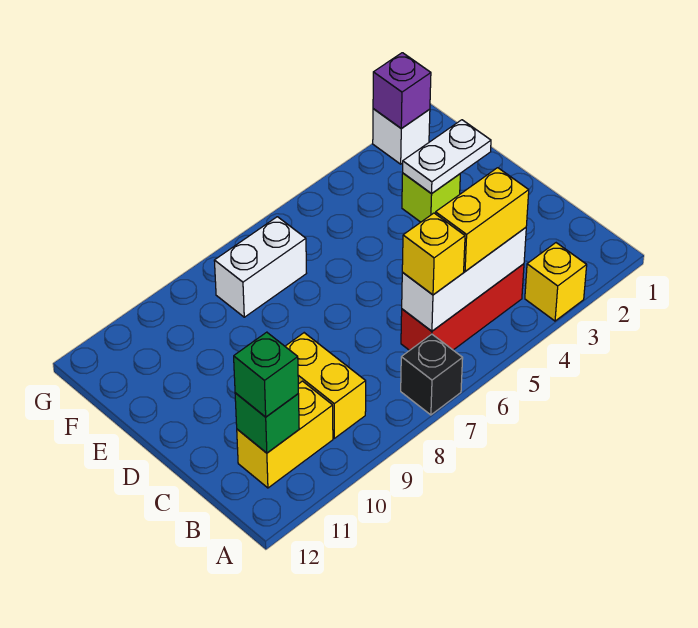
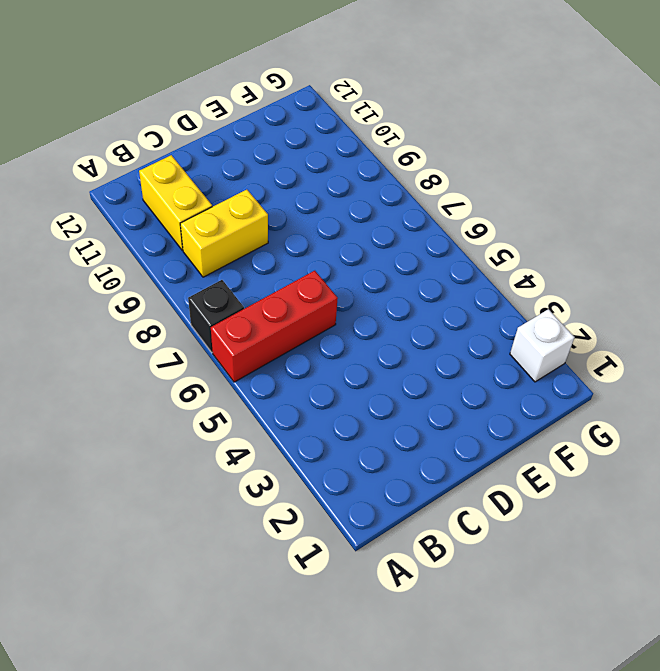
red brick A6:C6 level 1 -> red brick B4:B6 level 1
none -> yellow brick A3 level 1
none -> lime brick E3 level 1
none -> white brick F7:F8 level 1

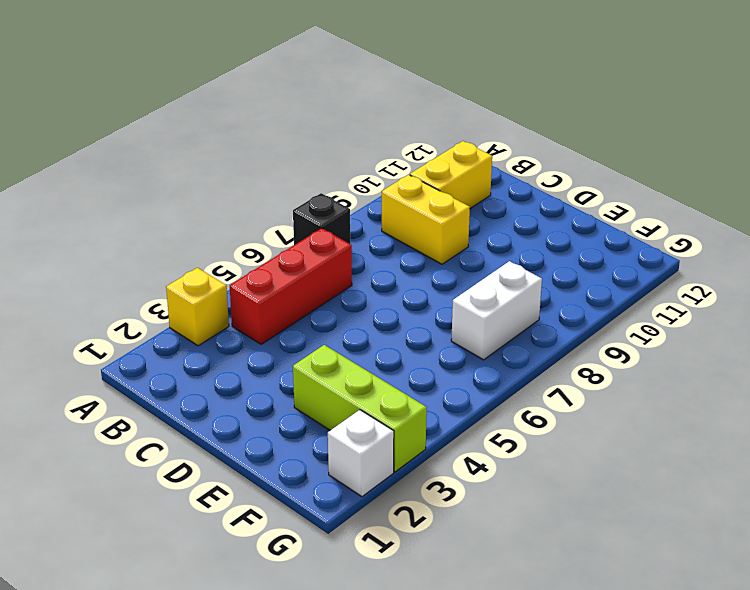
lime brick E3:G3 level 1 -> lime brick E3 level 1
none -> white brick B4:B6 level 2
none -> green brick B11 level 2
none -> white plate E2:E3 level 2

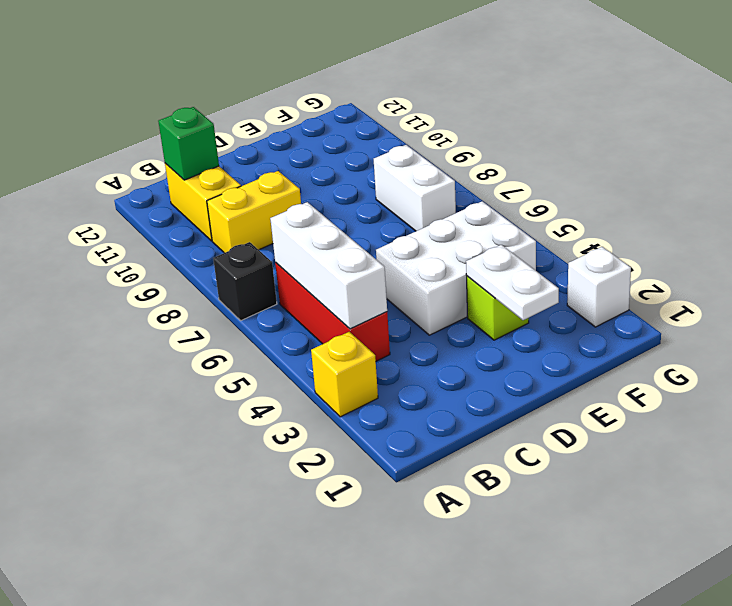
white brick D4:F5 level 1 -> none
none -> purple brick G2 level 2
none -> yellow brick B4:B5 level 3
none -> yellow brick B6 level 3

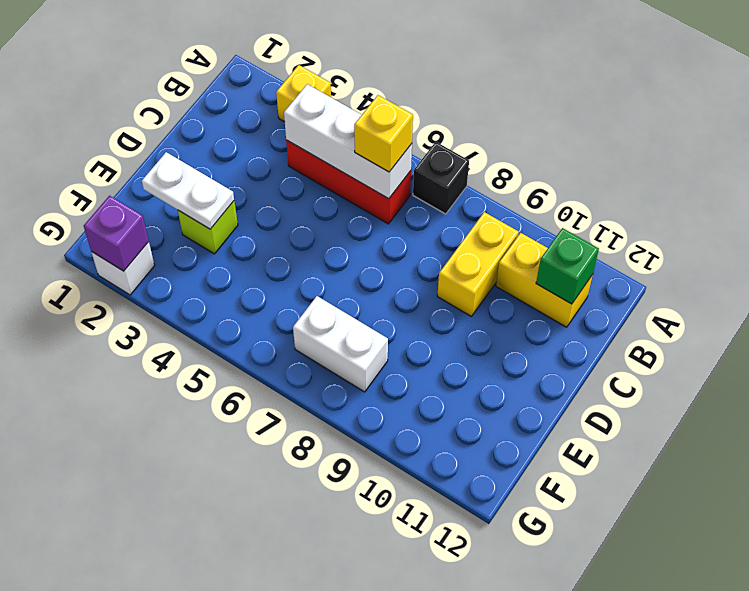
none -> yellow brick B4:B5 level 3
none -> green brick B11 level 3

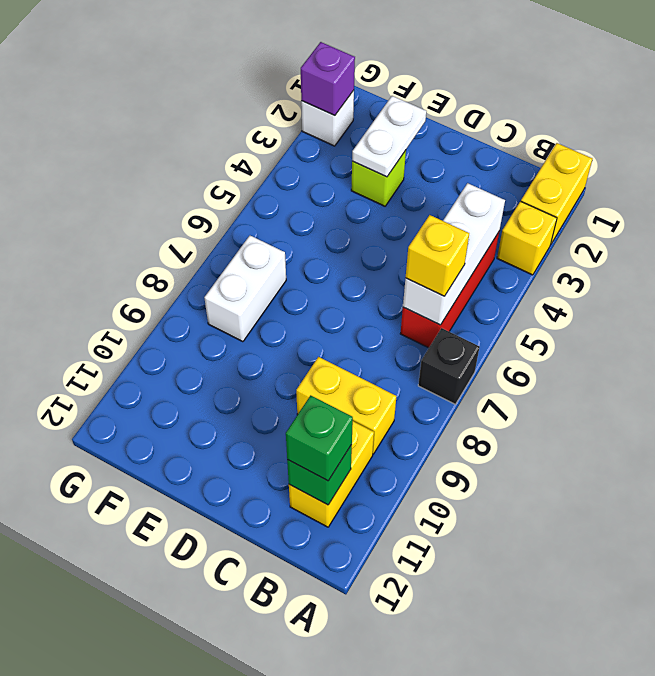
yellow brick A1:A2 level 1 -> yellow brick B4:B5 level 3

